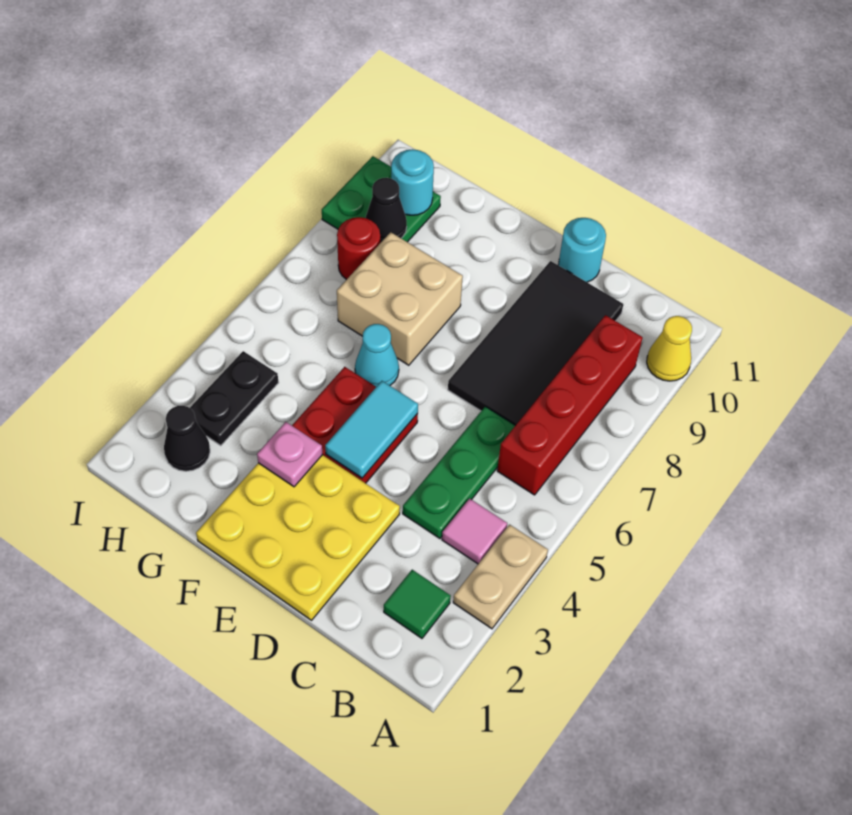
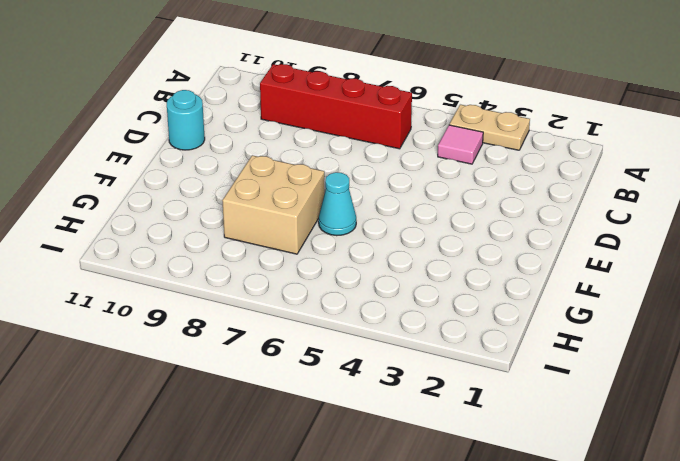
none -> yellow cone A10 level 1
none -> green tile B2 level 1
none -> green plate C4:C6 level 1

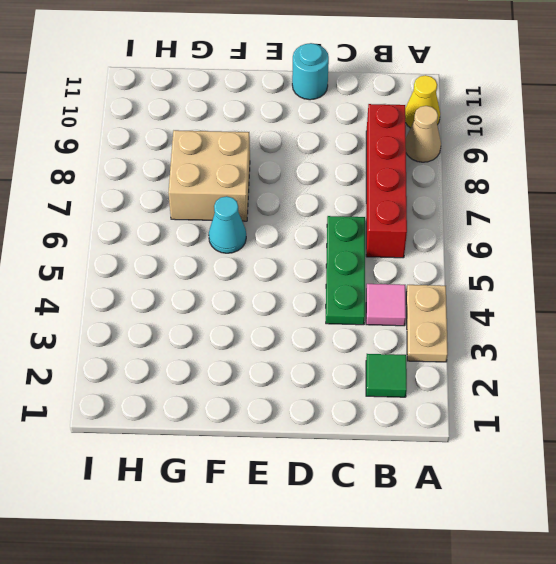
tan cone A9 level 1 -> none
none -> black tile C7:D10 level 1
none -> yellow plate D1:F3 level 1
none -> red plate E4:F5 level 1

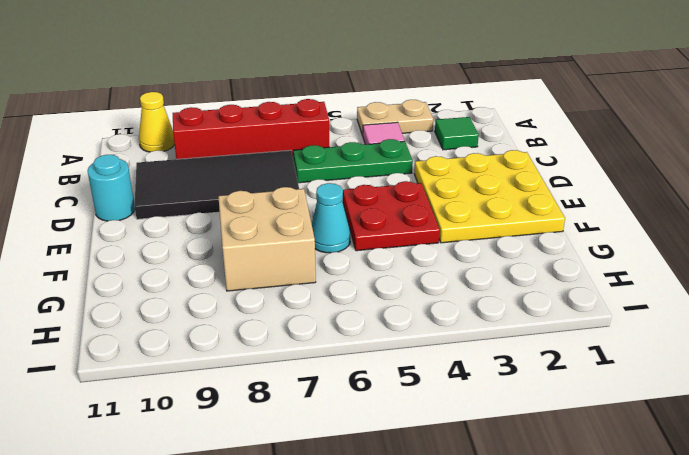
none -> black cone H2 level 1
none -> black plate H3:H4 level 1
none -> red round brick H8 level 1

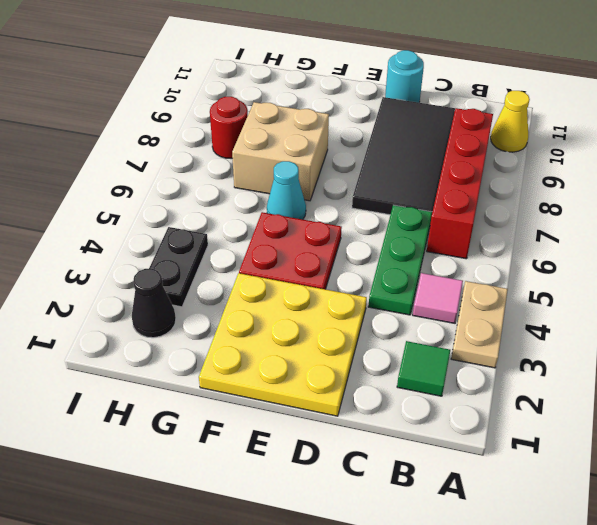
none -> green plate H9:I10 level 1
none -> cyan tile E4:E5 level 2
none -> pink plate F3 level 2

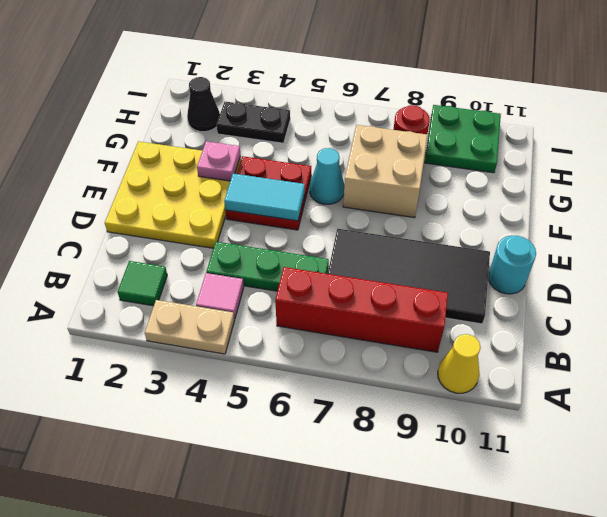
none -> black cone H9 level 2
none -> cyan round brick H10 level 2

